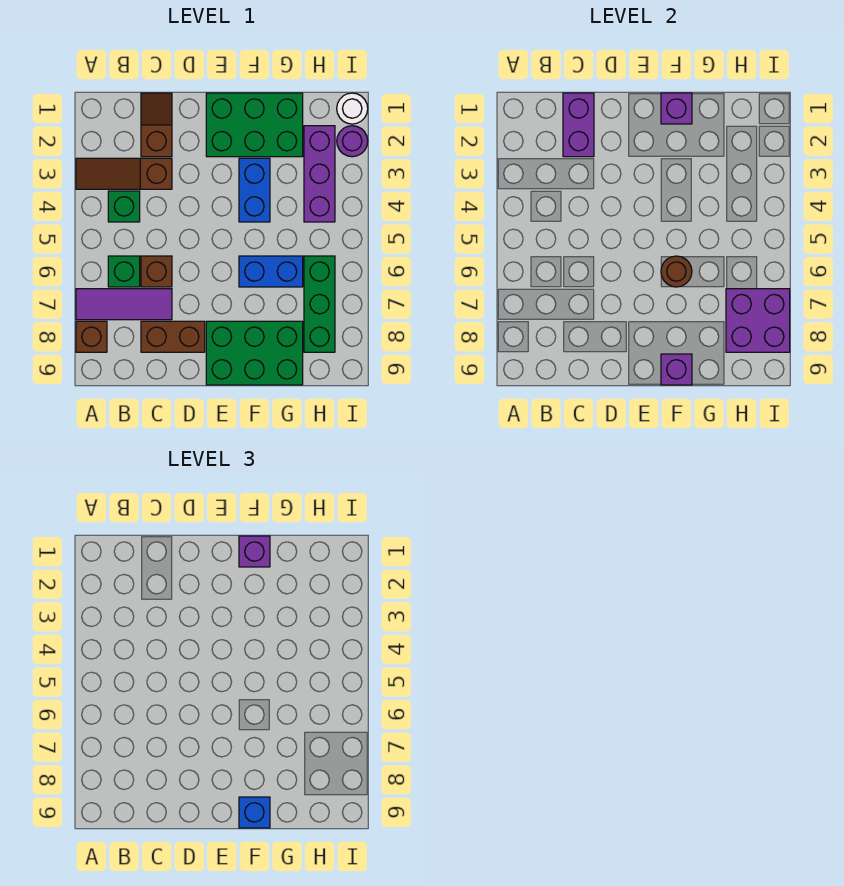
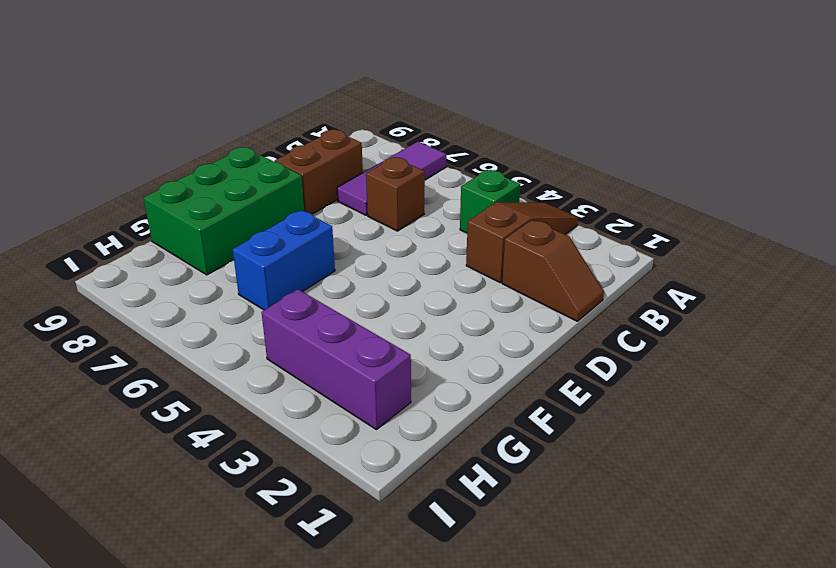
none -> brown brick A8 level 1
none -> green brick B6 level 1
none -> green brick E1:G2 level 1

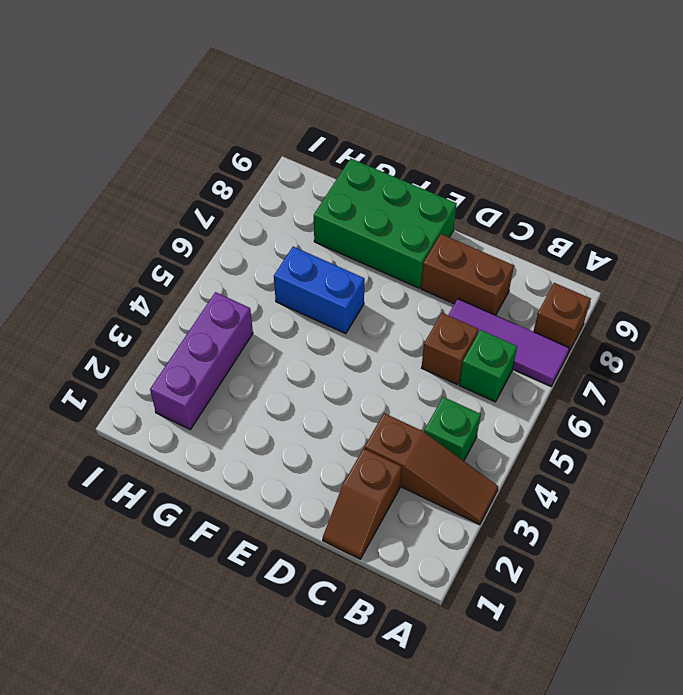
none -> green brick E1:G2 level 1
none -> blue brick F3:F4 level 1
none -> green brick H6:H8 level 1

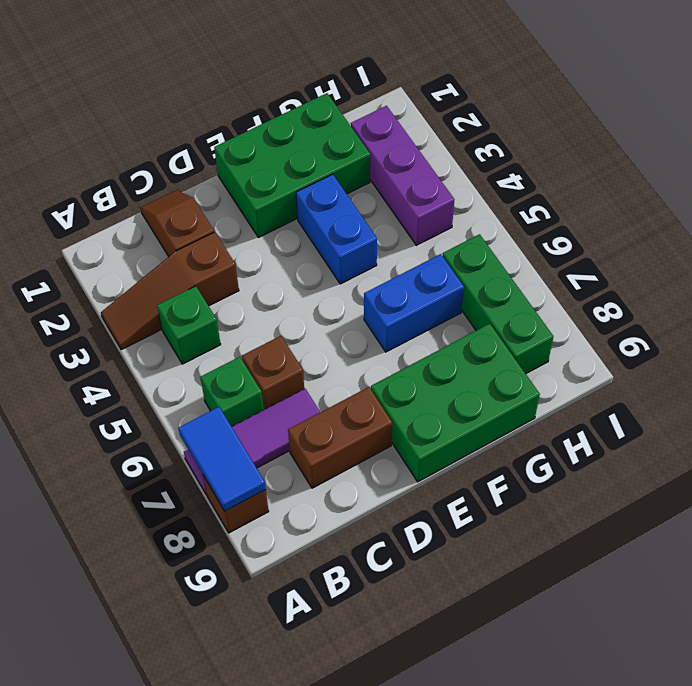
blue tile A7:A8 level 2 -> none
none -> white round brick I1 level 1
none -> purple round brick I2 level 1
none -> purple brick C1:C2 level 2

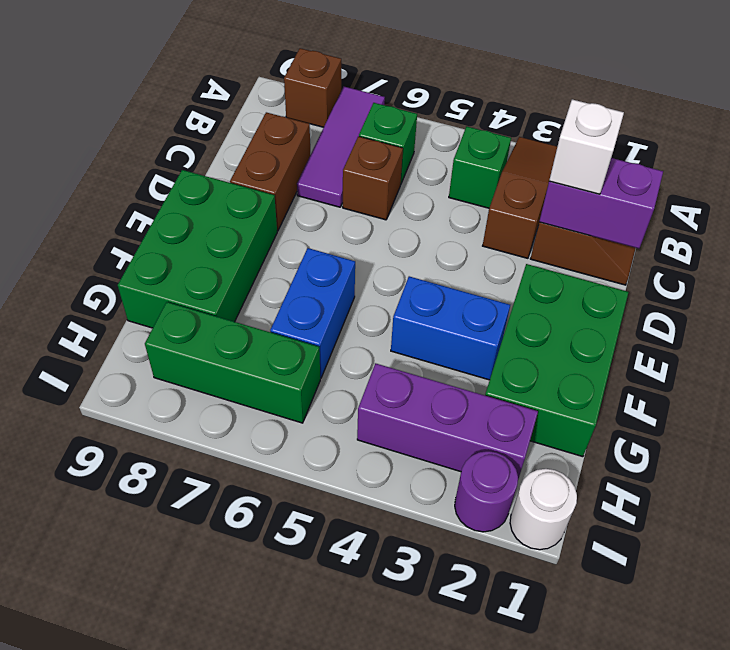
white brick C2 level 3 -> none
none -> purple brick F1 level 2
none -> brown round brick F6 level 2
none -> purple brick F9 level 2

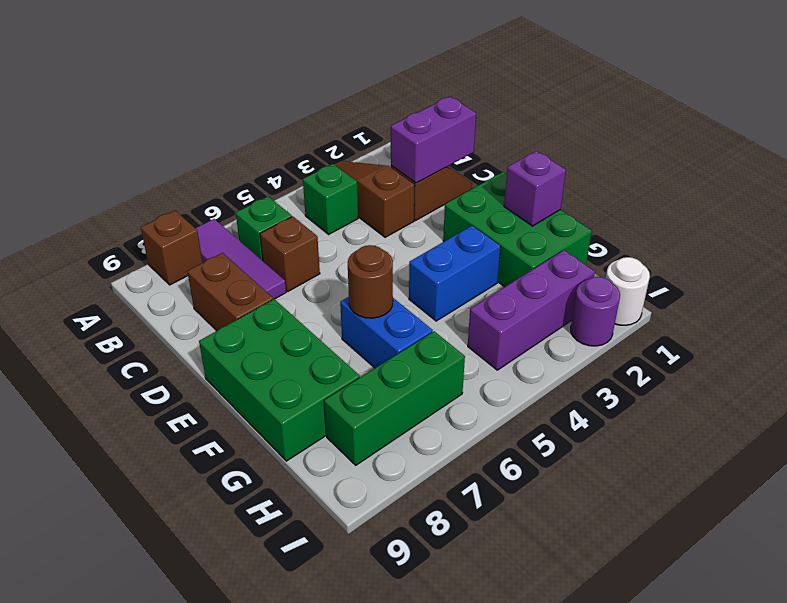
none -> purple brick F9 level 2
none -> purple brick H7:I8 level 2
none -> purple brick F1 level 3

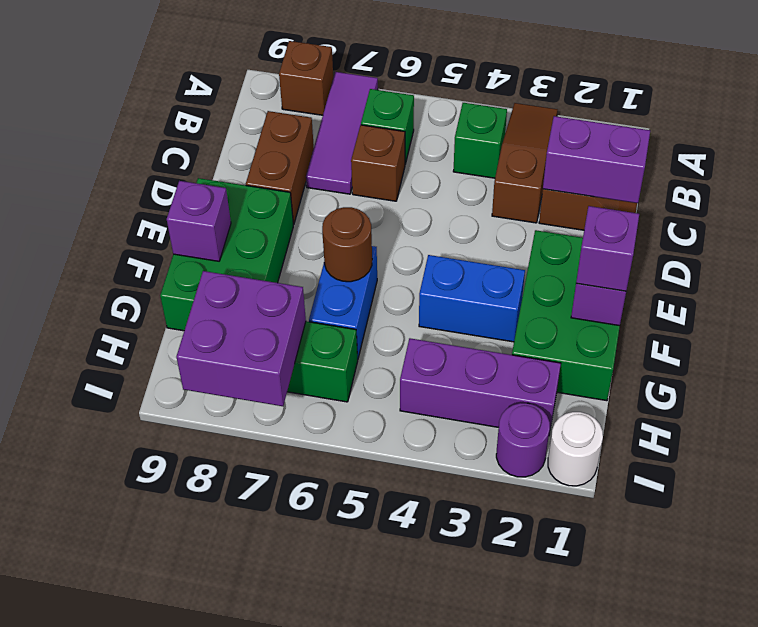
none -> blue brick F9 level 3

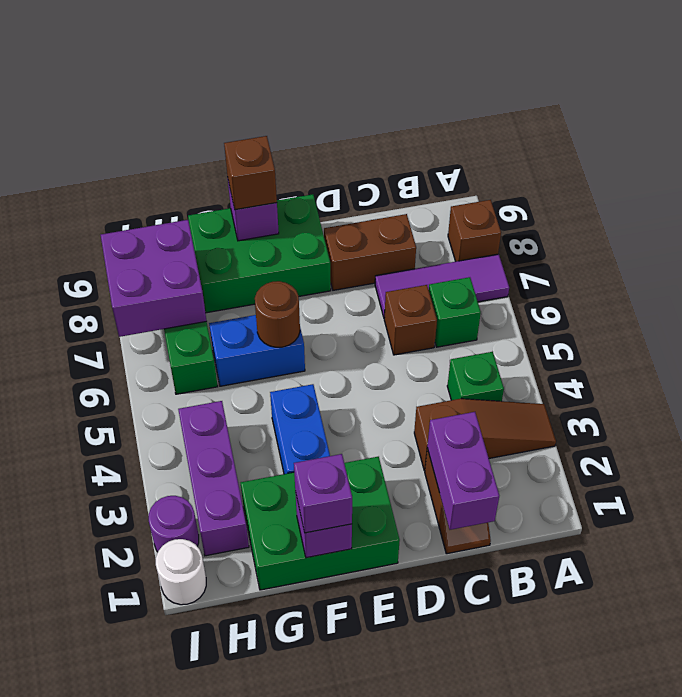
brown brick F9 level 3 -> blue brick F9 level 3

